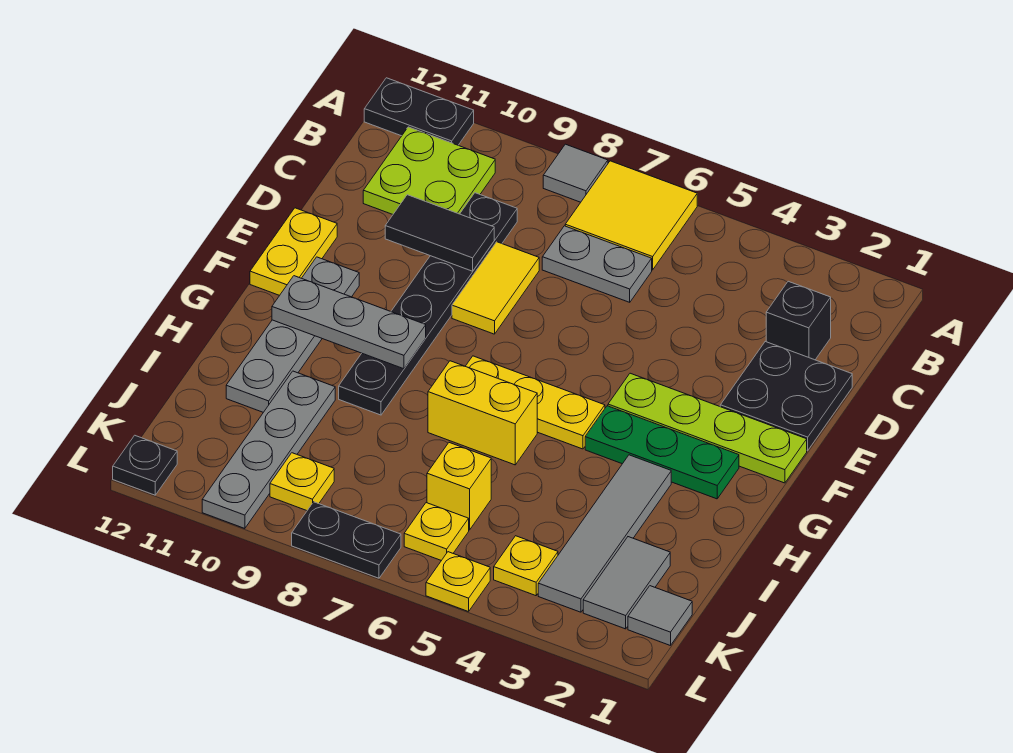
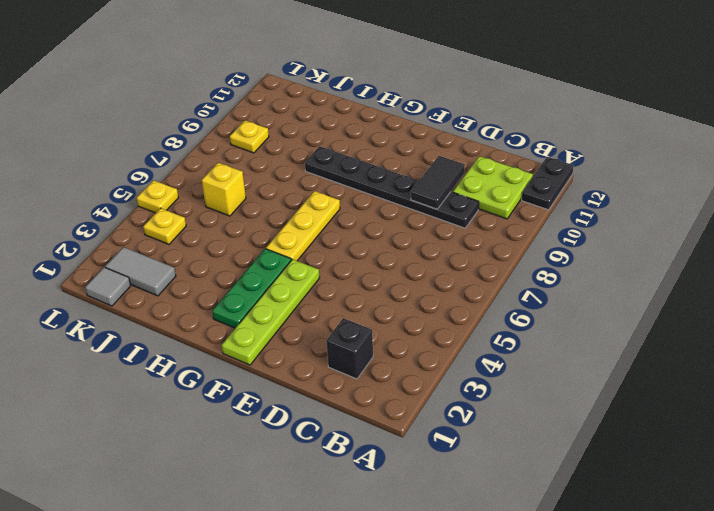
none -> yellow tile A6:B7 level 1
none -> grey tile A8 level 1
none -> grey plate C6:C7 level 1

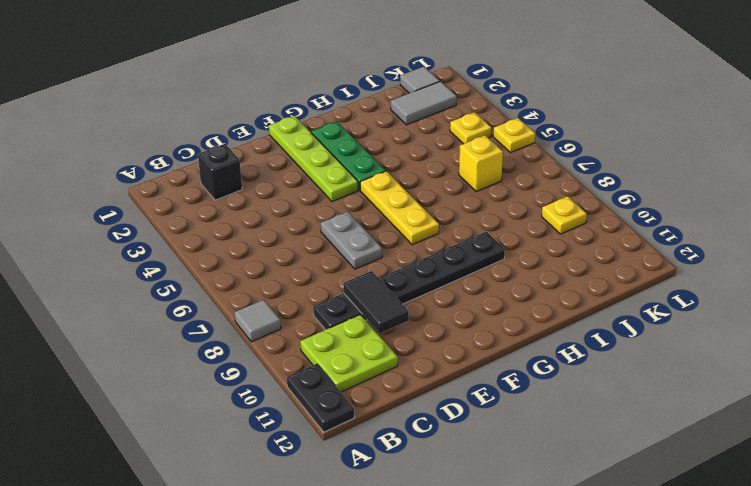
grey plate E6:E7 level 1 -> grey plate C6:C7 level 1
none -> yellow tile A6:B7 level 1
none -> black plate D1:E2 level 1
none -> yellow tile D8:E8 level 1

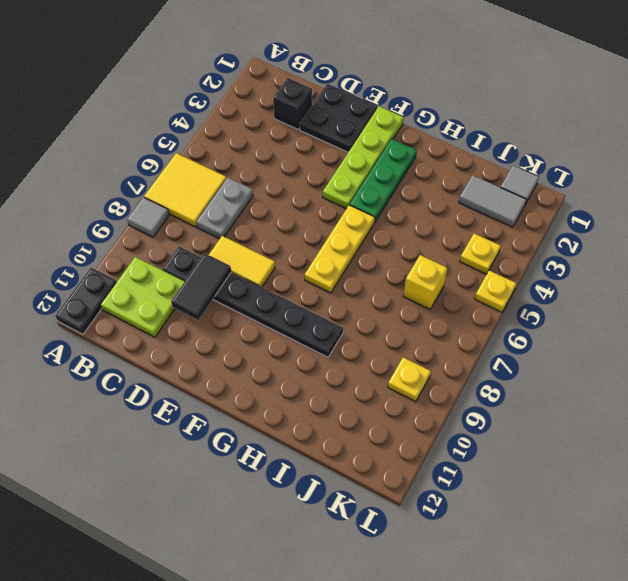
none -> yellow plate E12:F12 level 1
none -> grey plate F11:I11 level 1
none -> grey tile H3:K3 level 1

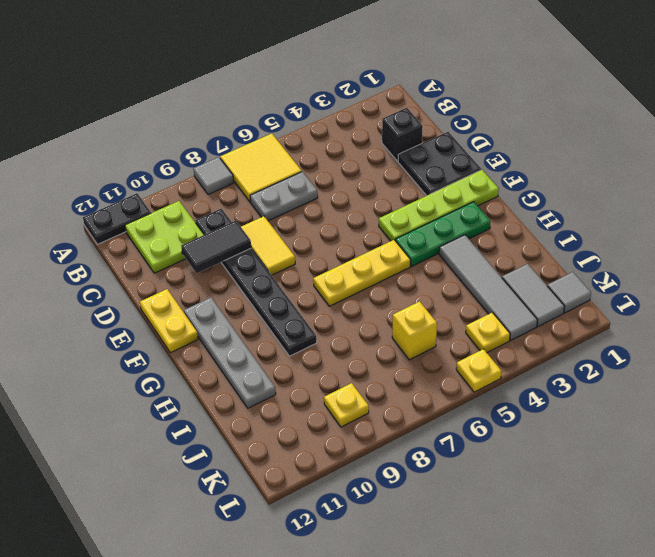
none -> yellow brick H6:H7 level 1
none -> grey plate I10:L10 level 1
none -> yellow plate K6 level 1

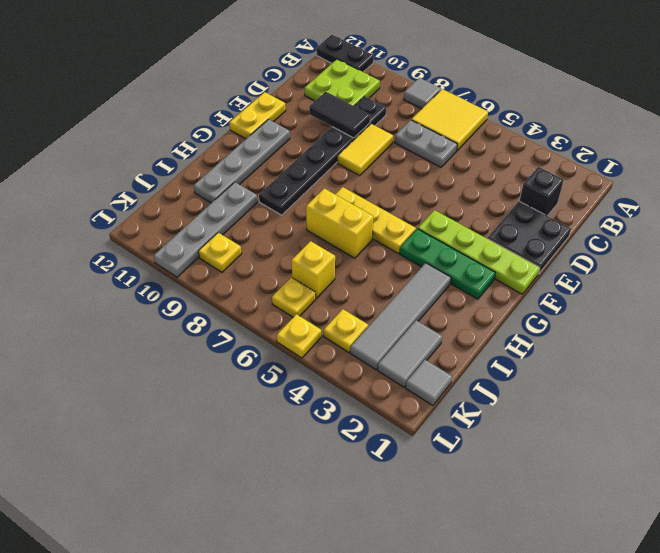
none -> black plate L7:L8 level 1
none -> black plate L12 level 1
none -> grey plate G9:G11 level 2

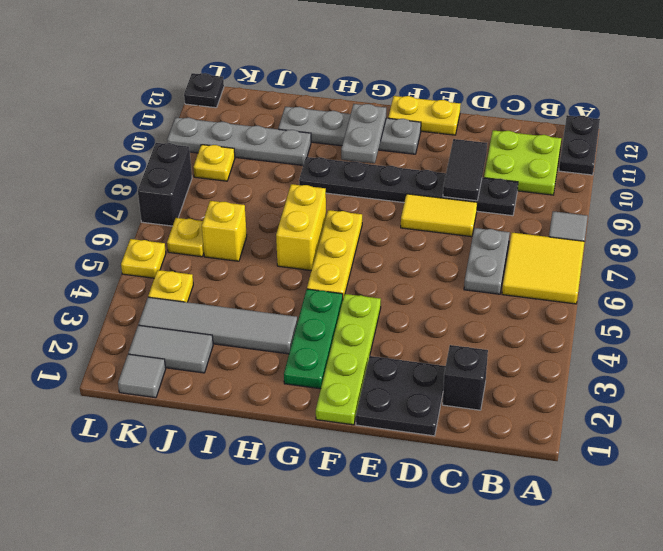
grey plate G10:G11 level 2 -> grey plate G9:G11 level 2
black brick L7:L8 level 1 -> black plate L7:L8 level 1

